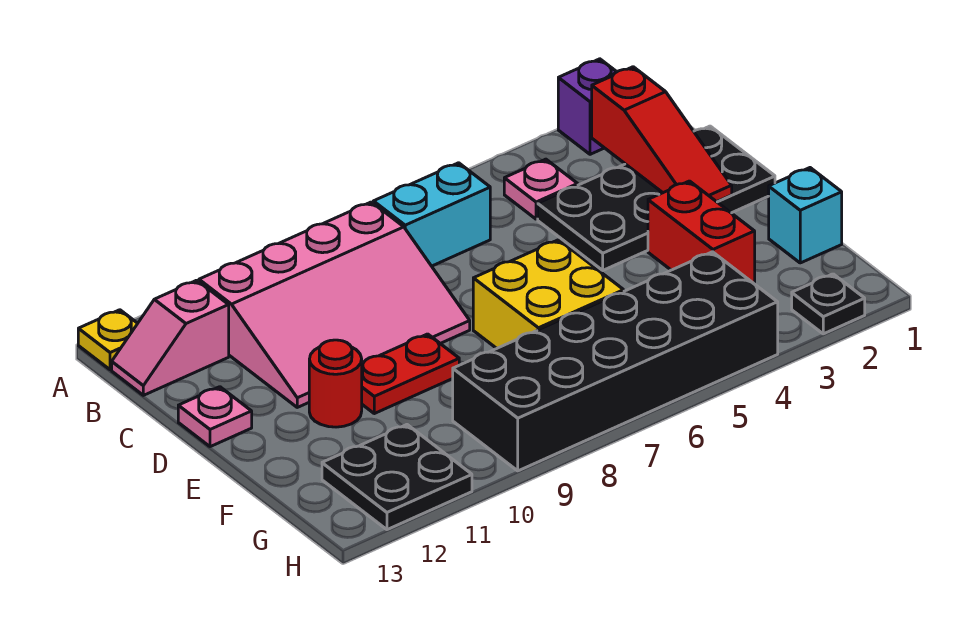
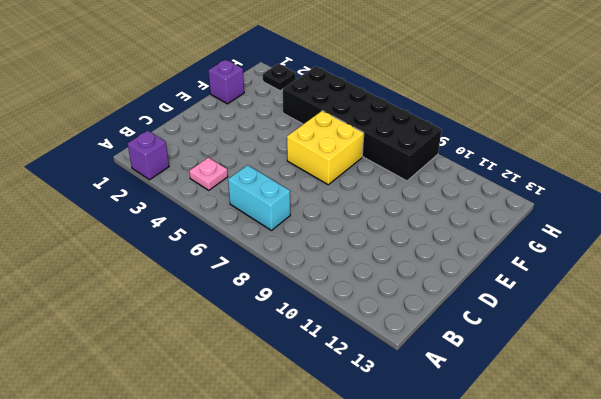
purple brick F1 level 1 -> cyan brick F1 level 1
none -> yellow plate A13 level 1
none -> pink slope B8:D11 level 1 top B
none -> pink slope B12:B13 level 1 top 12

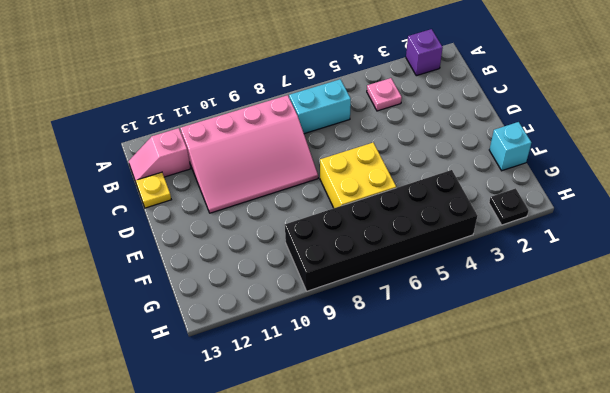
yellow plate C13 level 1 -> yellow plate A13 level 1
none -> black plate C1:D4 level 1
none -> pink plate D13 level 1
none -> red brick E3:F3 level 1

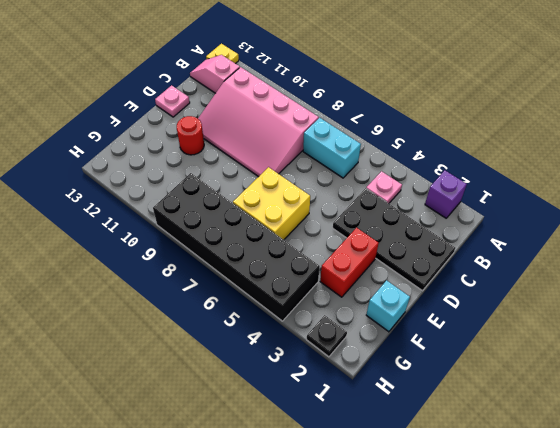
none -> red plate E9:E10 level 1
none -> black plate G11:H12 level 1
none -> red slope B2:D2 level 2 top B

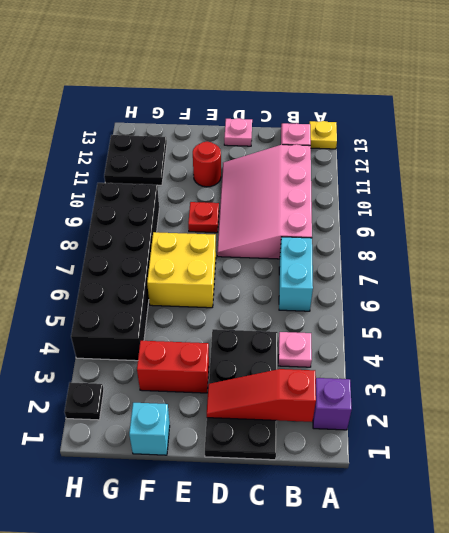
red plate E9 level 1 -> red plate E9:E10 level 1

